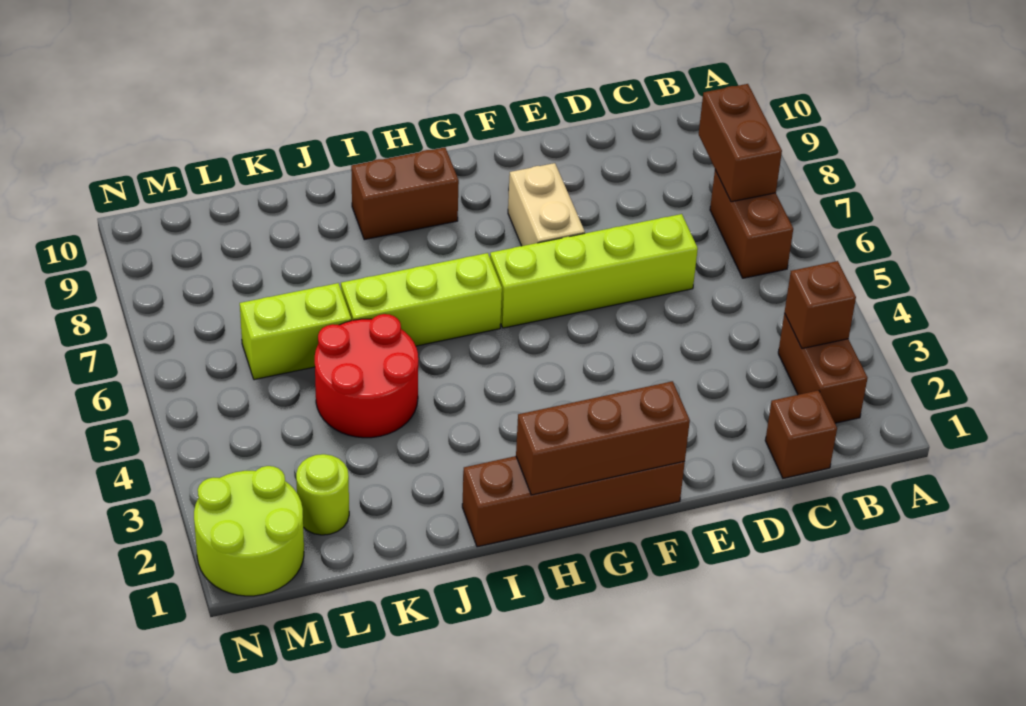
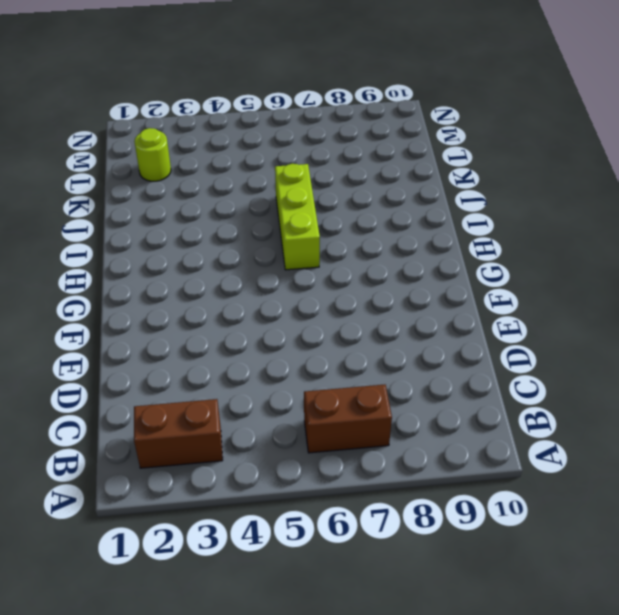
none -> brown brick C1 level 1
none -> lime brick D6:G6 level 1
none -> brown brick F1:I1 level 1

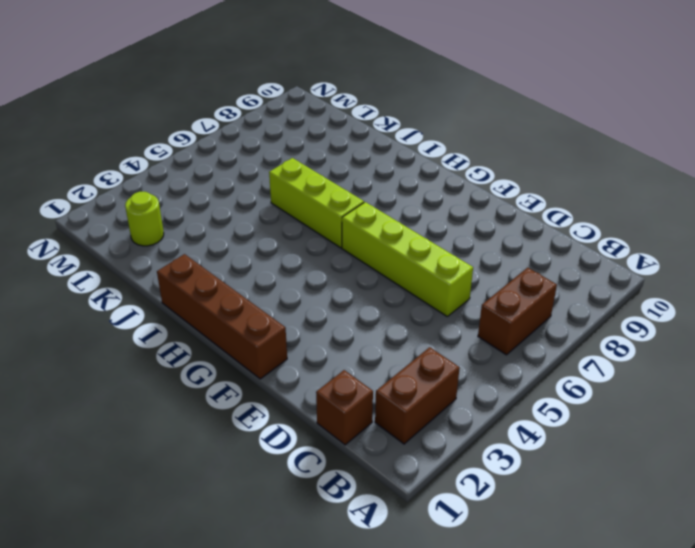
none -> tan brick F7:F8 level 1
none -> brown brick H9:I9 level 1
none -> red round brick J4:K5 level 1

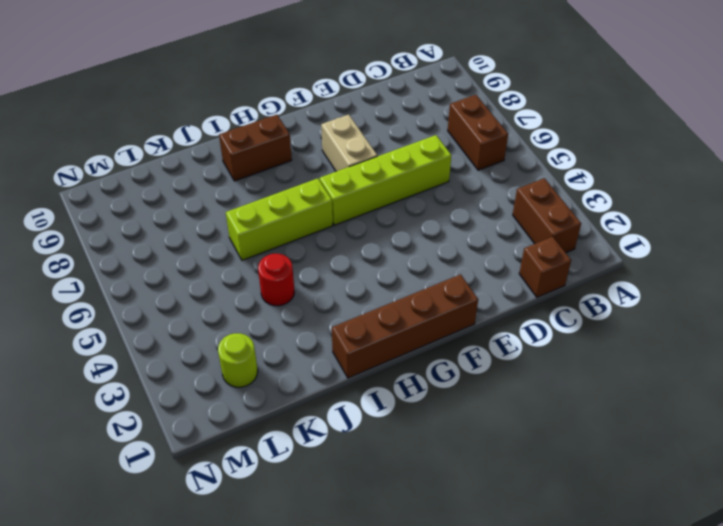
red round brick J4 level 1 -> red round brick J4:K5 level 1
none -> lime brick K6:L6 level 1
none -> lime round brick M1:N2 level 1
none -> brown brick B3 level 2

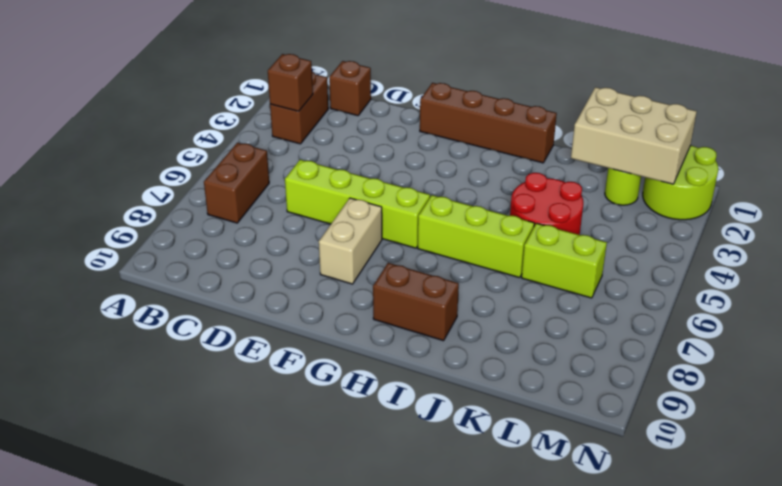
tan brick K1:M2 level 2 -> none
none -> brown brick B7:B8 level 2
none -> brown brick F1:H1 level 2

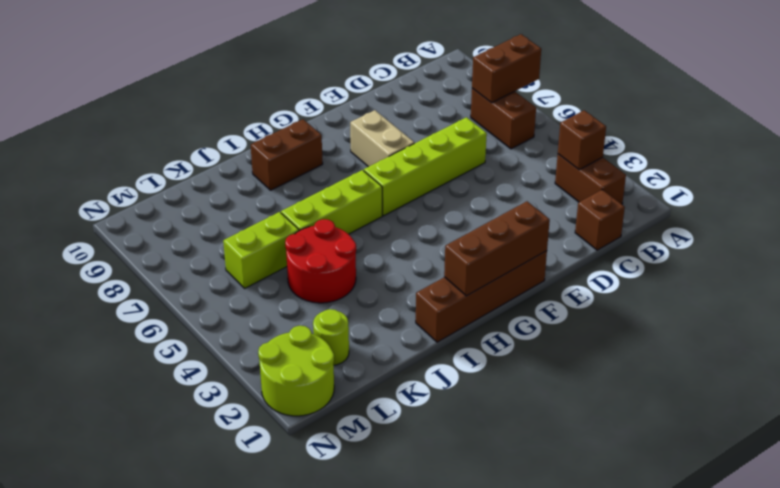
brown brick A7:B7 level 2 -> brown brick B7:B8 level 2

